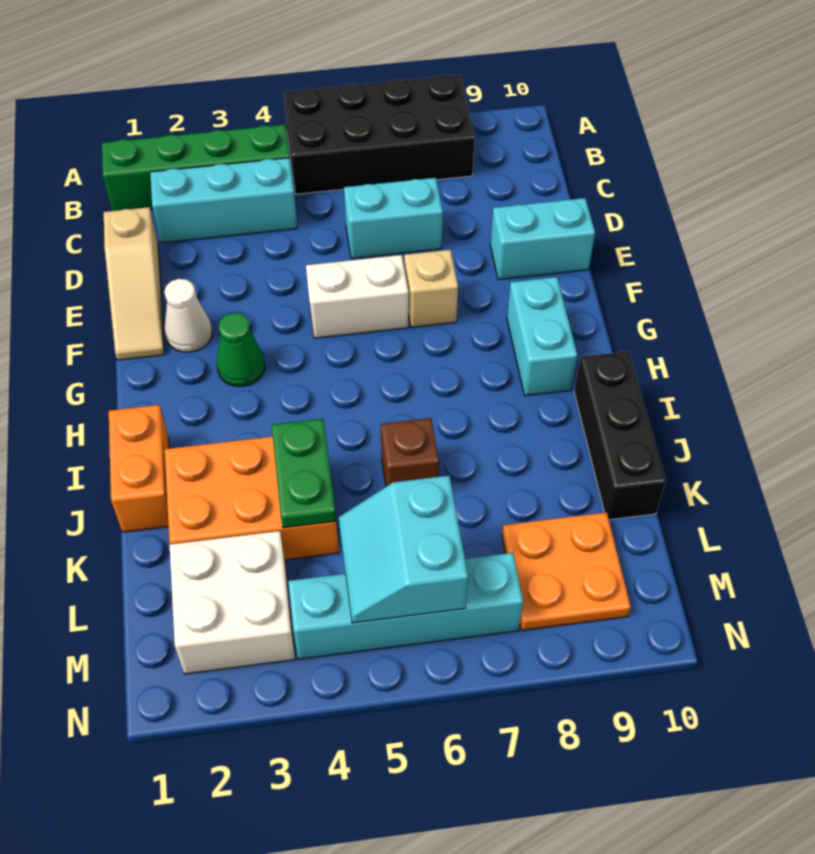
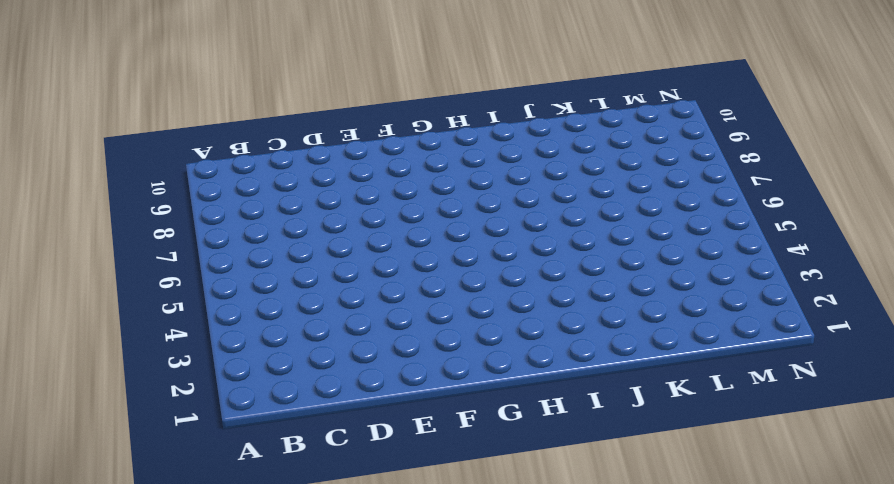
none -> black brick A5:B8 level 1
none -> green brick B1:B4 level 1
none -> cyan brick C2:C4 level 1

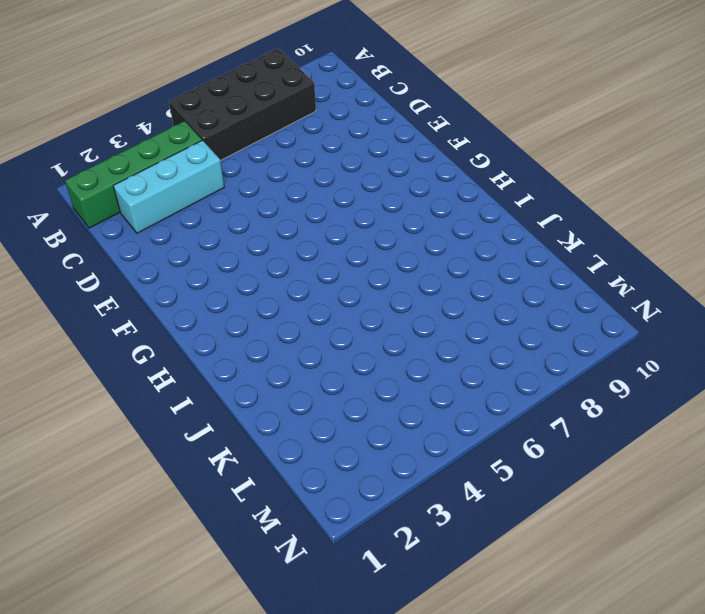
none -> tan slope D1:F1 level 1 top D
none -> cyan brick D6:D7 level 1
none -> cyan brick E9:E10 level 1

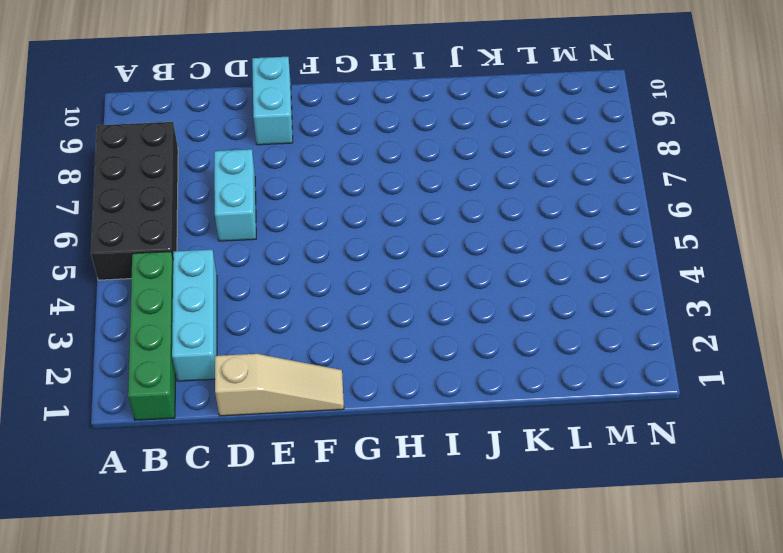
none -> white cone F2 level 1
none -> white brick F5:F6 level 1
none -> tan brick F7 level 1

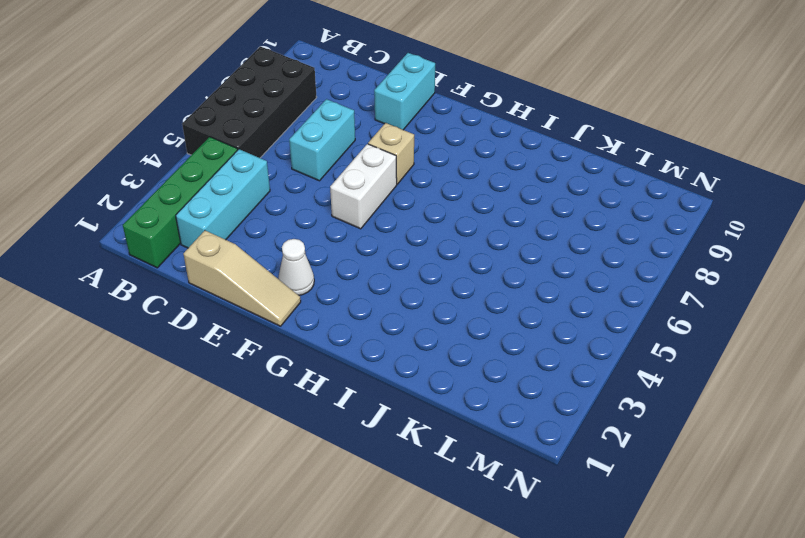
none -> green cone G3 level 1
none -> cyan brick G9:H9 level 1
none -> orange brick I1:J1 level 1

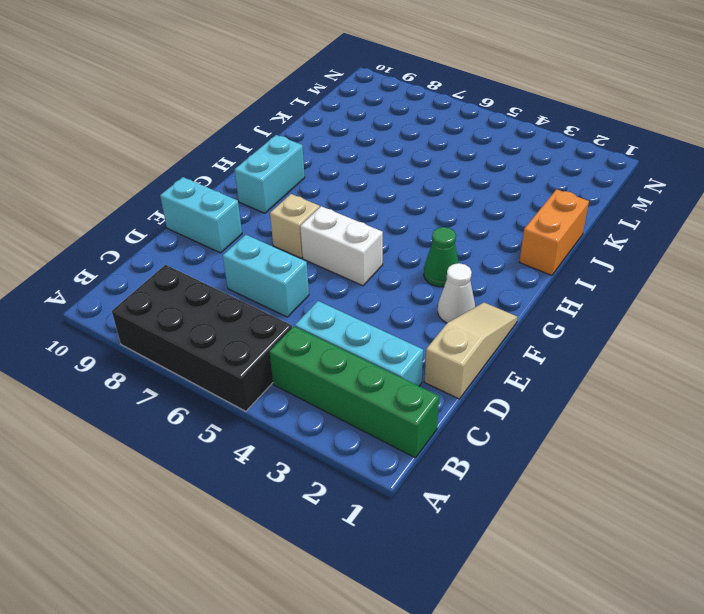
none -> black brick I10:K10 level 1
none -> orange brick J2:K4 level 1
none -> brown brick J6 level 1

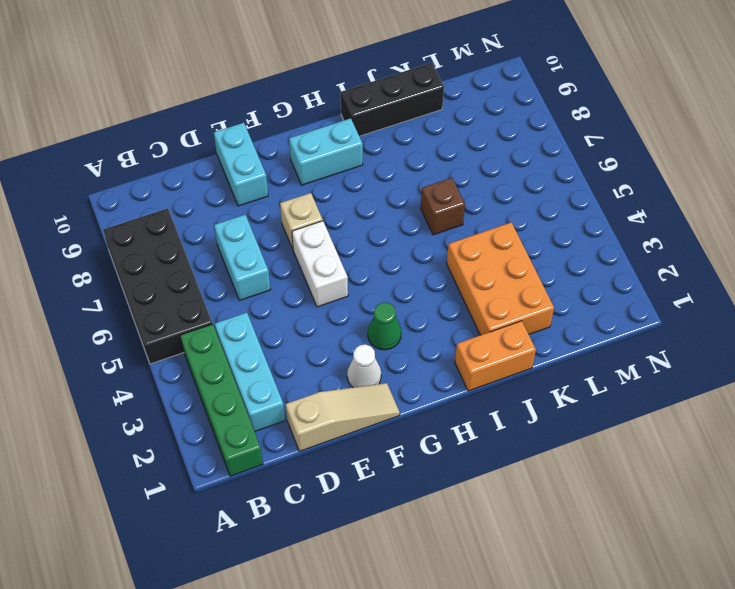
none -> white brick L2:M3 level 1
none -> orange plate L8:M9 level 1
none -> cyan brick M4:M7 level 1

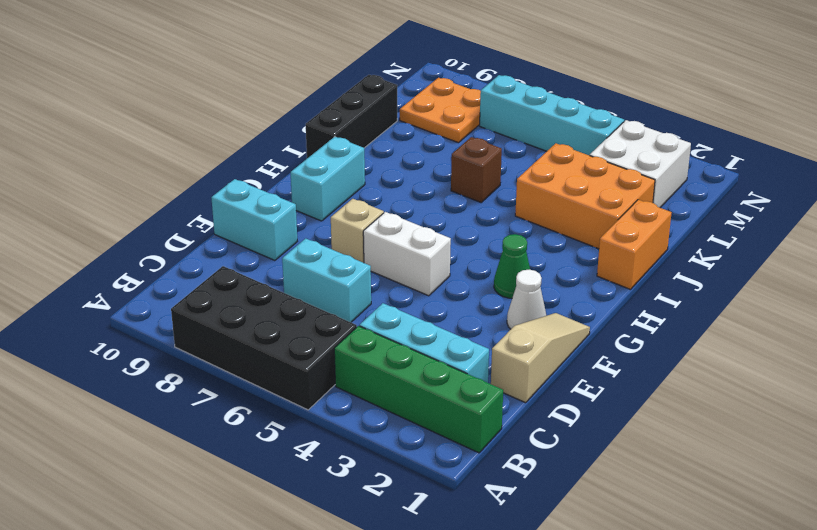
none -> green plate J4:K4 level 2
none -> cyan slope L5:M6 level 2 top 6

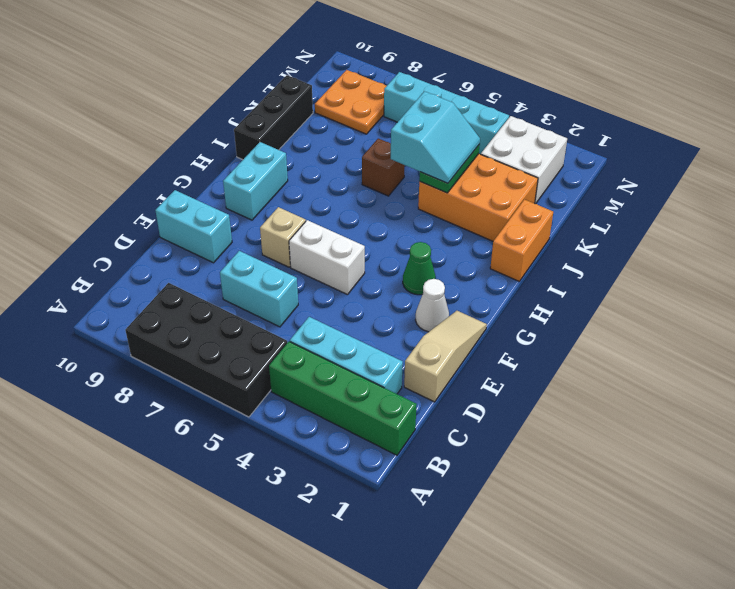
cyan slope J4:K5 level 3 top 5 -> cyan slope L5:M6 level 2 top 6

